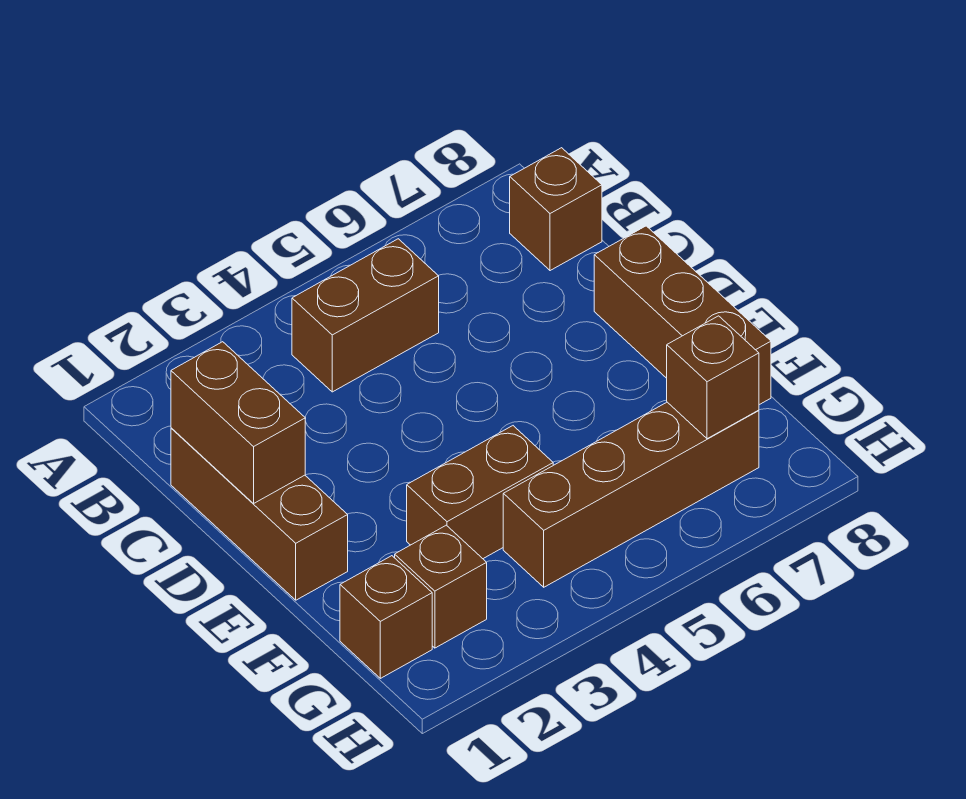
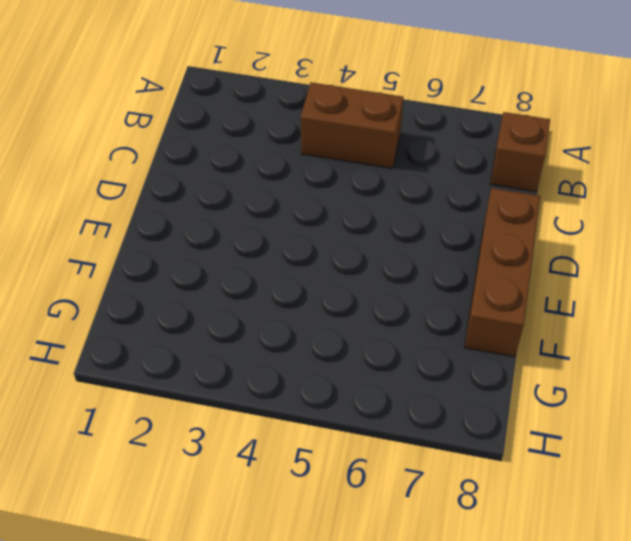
none -> brown brick C1:E1 level 1
none -> brown brick F3:F4 level 1

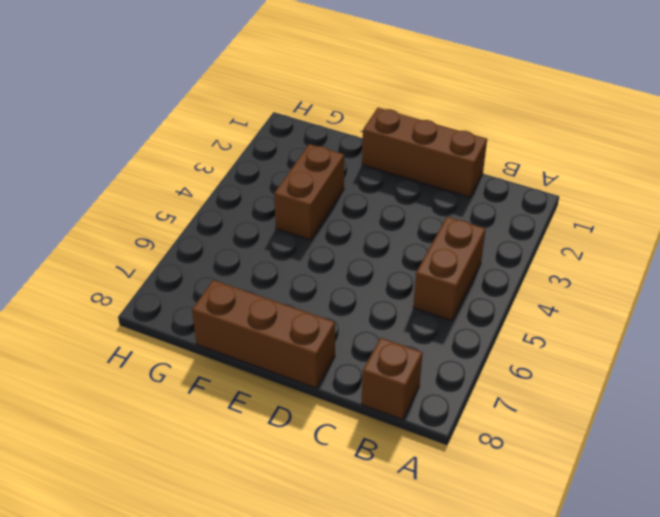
none -> brown brick G1 level 1
none -> brown brick G2 level 1

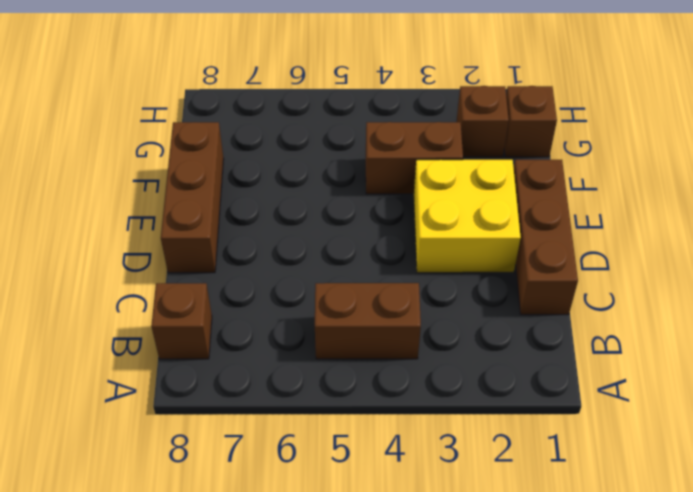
yellow brick D2:E3 level 1 -> none
none -> brown brick G4:G7 level 1
none -> brown brick C1:D1 level 2

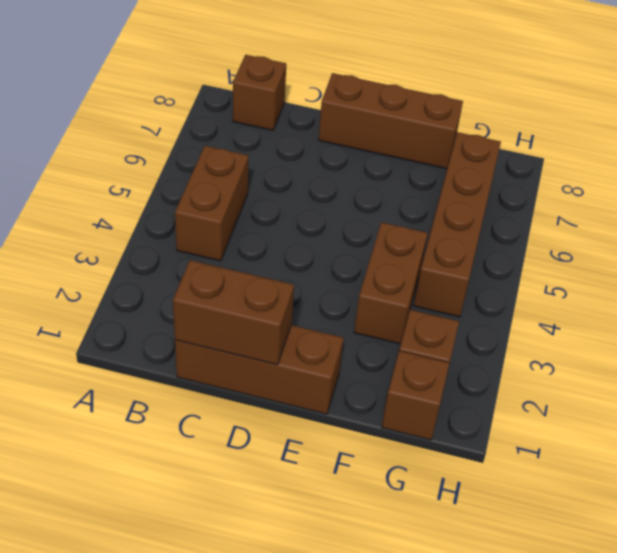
none -> brown brick G7 level 2

